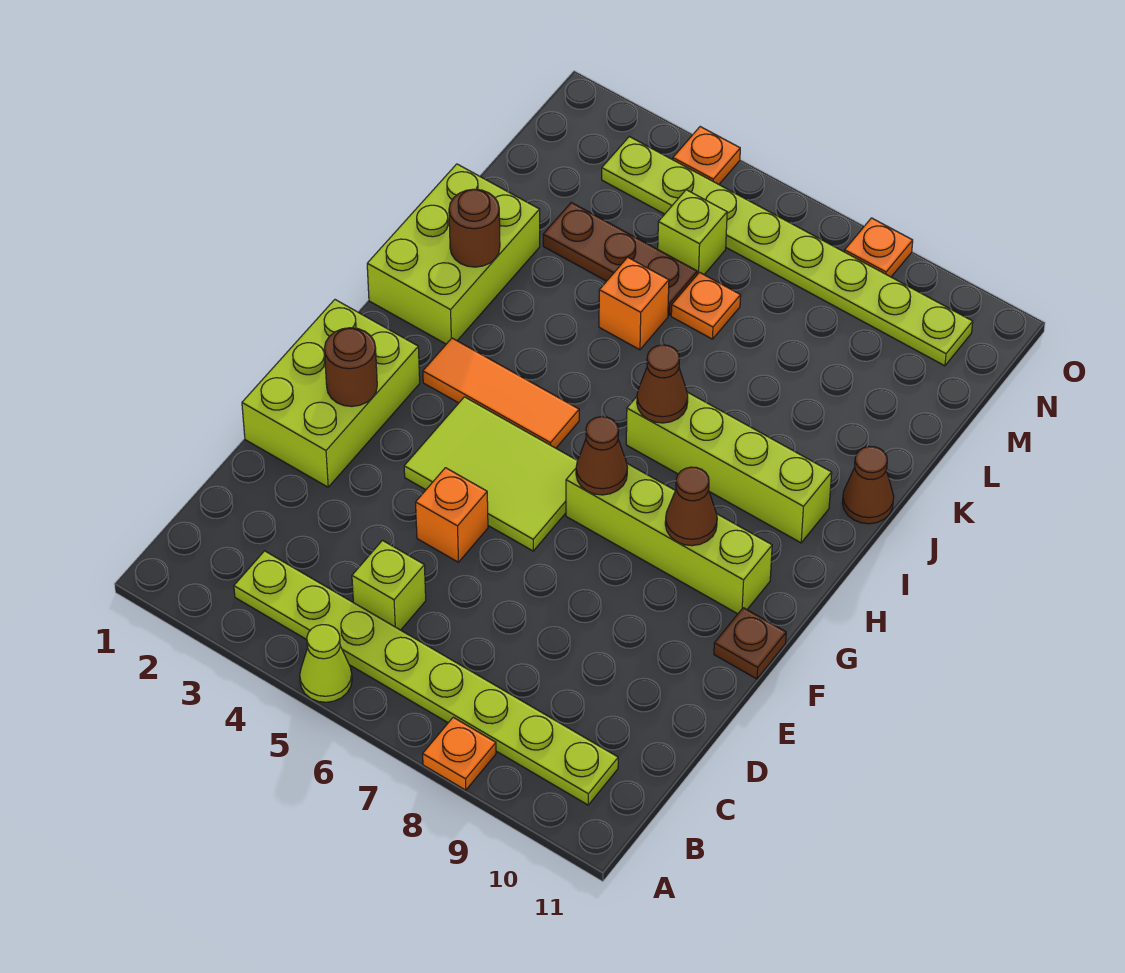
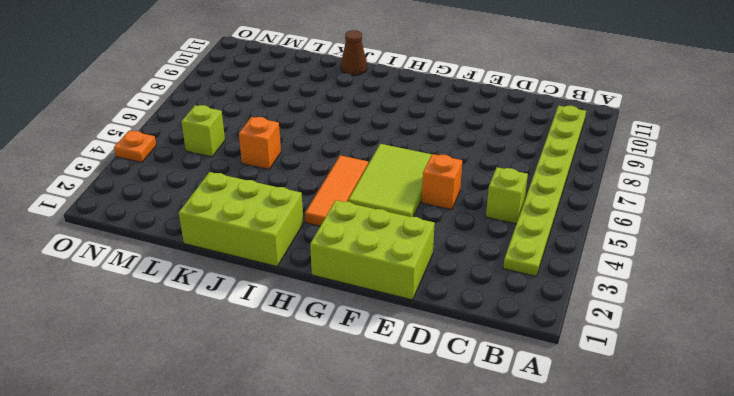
none -> lime cone A5 level 1
none -> orange plate A8 level 1
none -> brown plate F11 level 1

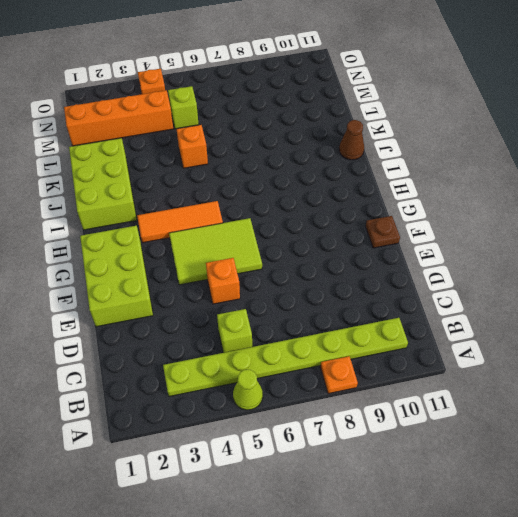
orange brick M1:M4 level 1 -> none
none -> lime brick G7:G10 level 1
none -> lime brick I7:I10 level 1
none -> brown plate L3:L5 level 1

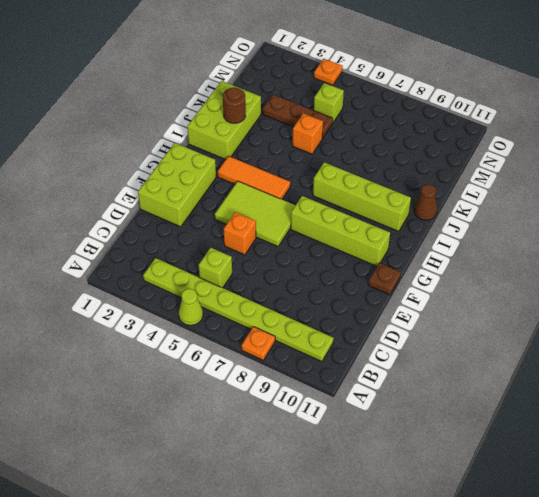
none -> orange plate L6 level 1
none -> lime plate N3:N10 level 1
none -> orange plate O8 level 1

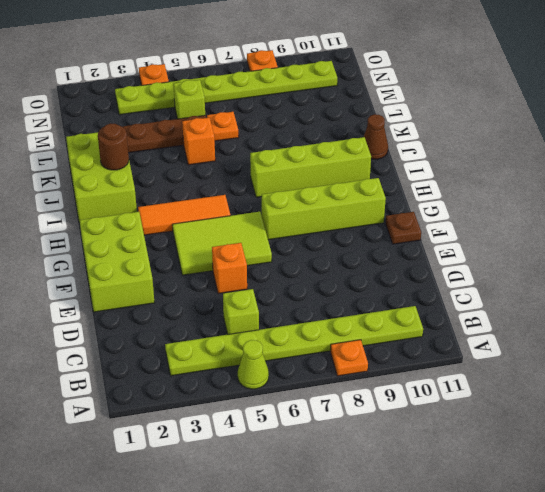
none -> brown round brick F2 level 2
none -> brown cone G7 level 2
none -> brown cone G9 level 2

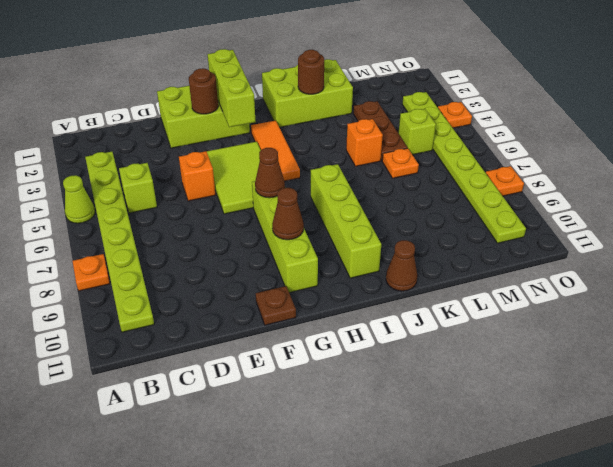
lime brick G1:G3 level 2 -> none
none -> brown cone I7 level 2

